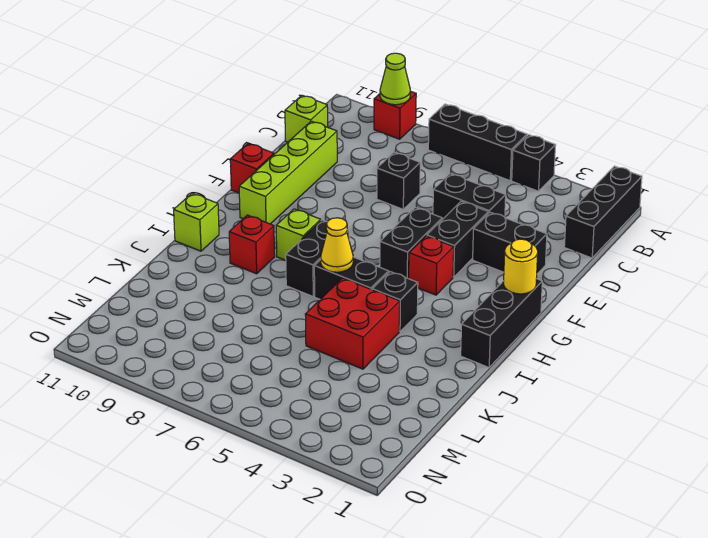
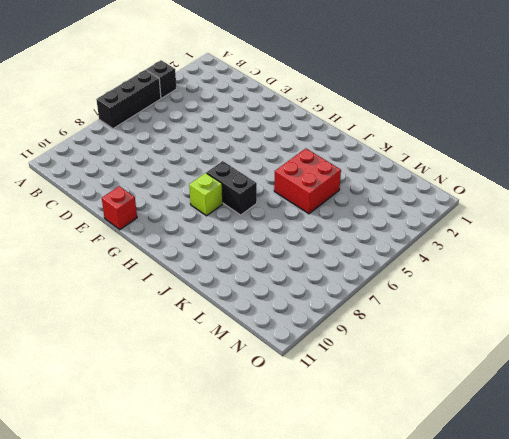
none -> black brick A1:C1 level 1
none -> red brick A9 level 1
none -> lime brick C11 level 1

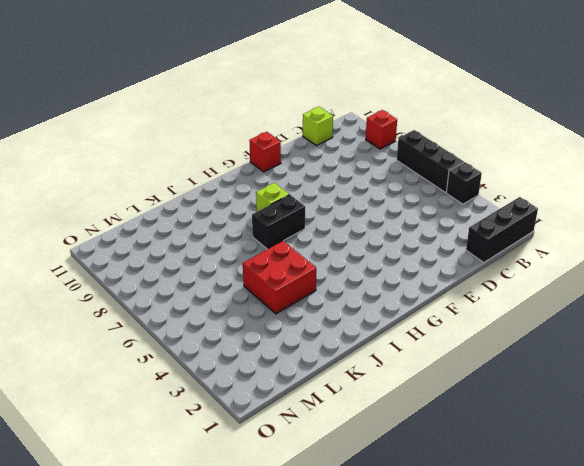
none -> black brick D4:D5 level 1
none -> black brick D7 level 1
none -> lime brick D10:G10 level 1

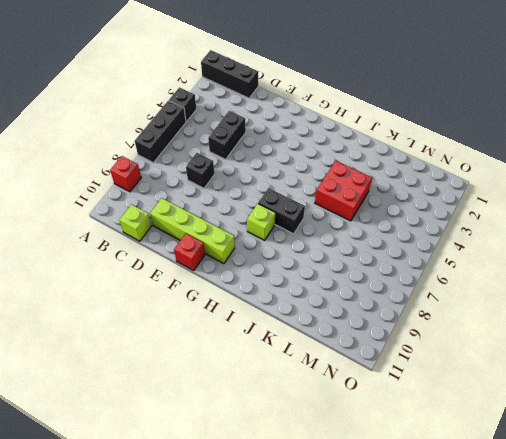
none -> black brick E2:E3 level 1
none -> black brick E4:F4 level 1
none -> black brick F5:G5 level 1

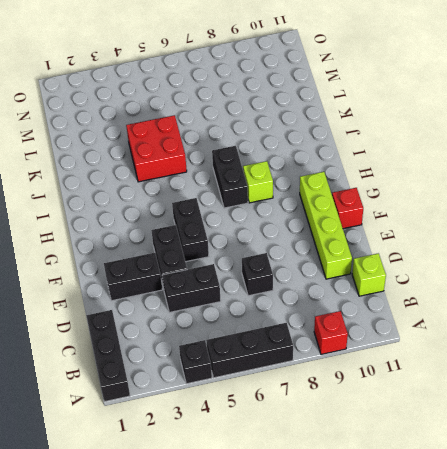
none -> black brick G1:I1 level 1
none -> red brick G4 level 1
none -> black brick I4 level 1

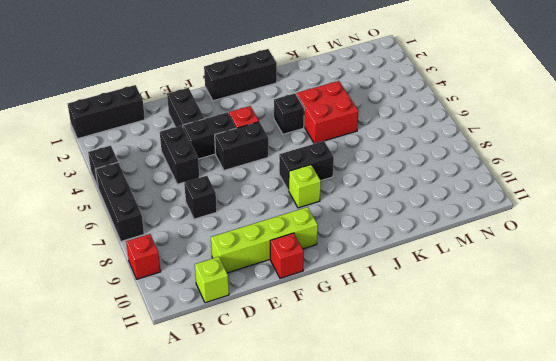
none -> black brick I5:I6 level 1
none -> red brick I9 level 1
none -> lime brick I11 level 1

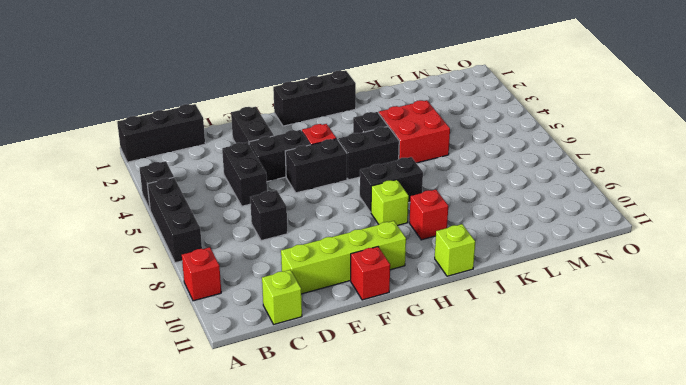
black brick H5:I5 level 1 -> black brick I5:I6 level 1
none -> lime cone A9 level 2
none -> yellow round brick G1 level 2
none -> yellow cone I6 level 2

